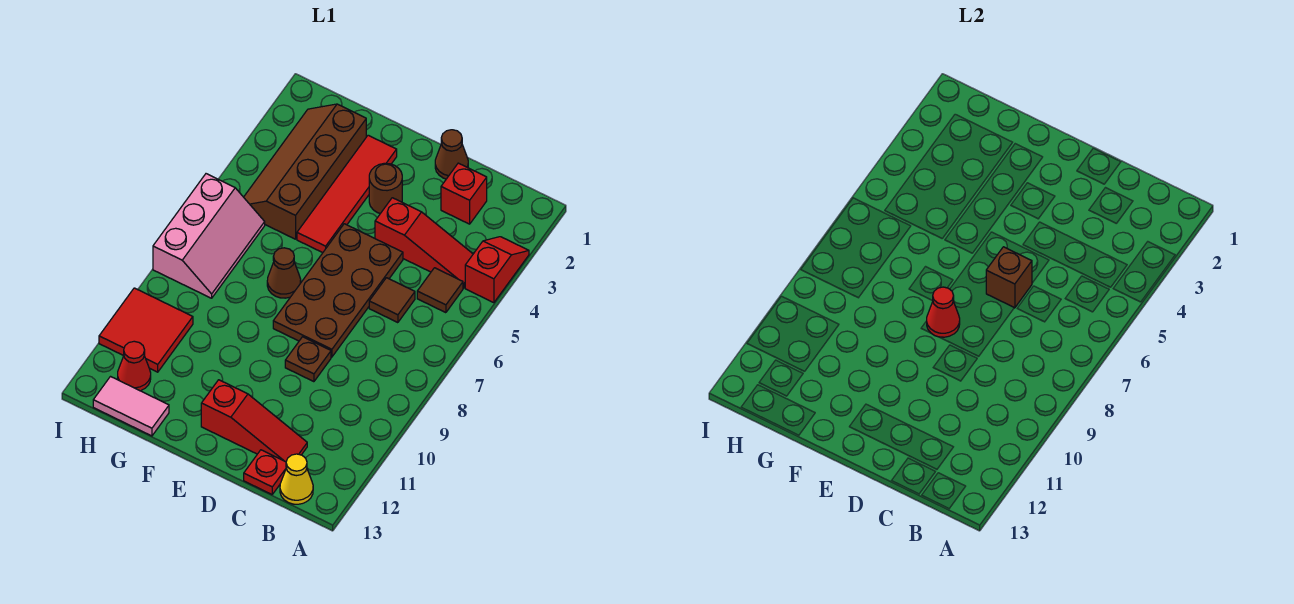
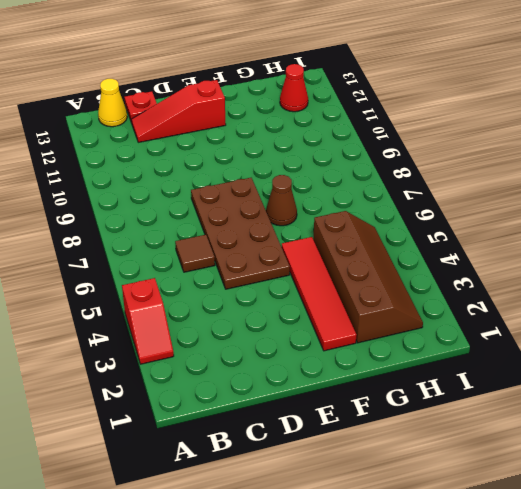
none -> red slope B4:D4 level 1 top D
none -> brown tile B5 level 1
none -> red brick C2 level 1

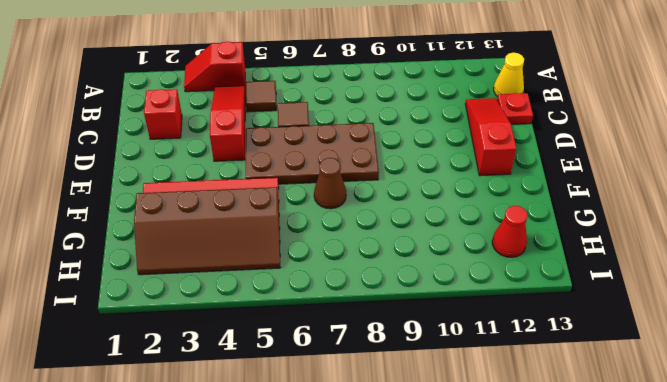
none -> brown cone D1 level 1
none -> brown plate D9 level 1
none -> brown round brick E3 level 1

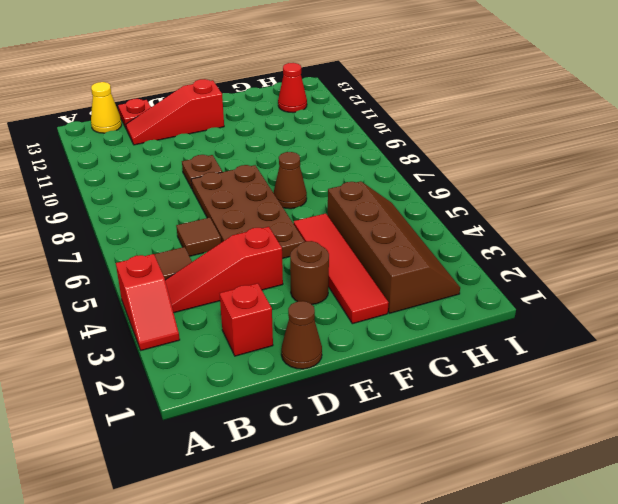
none -> pink tile G13:H13 level 1
none -> pink slope H6:I8 level 1 top I
none -> red tile H10:I11 level 1

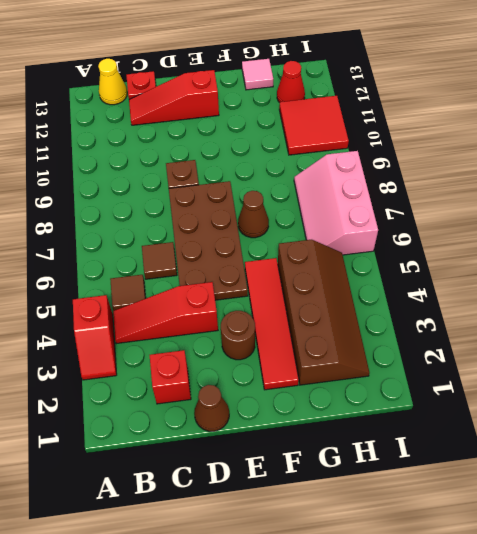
pink tile G13 level 1 -> pink tile G13:H13 level 1
none -> brown brick D6 level 2
none -> red cone E8 level 2

